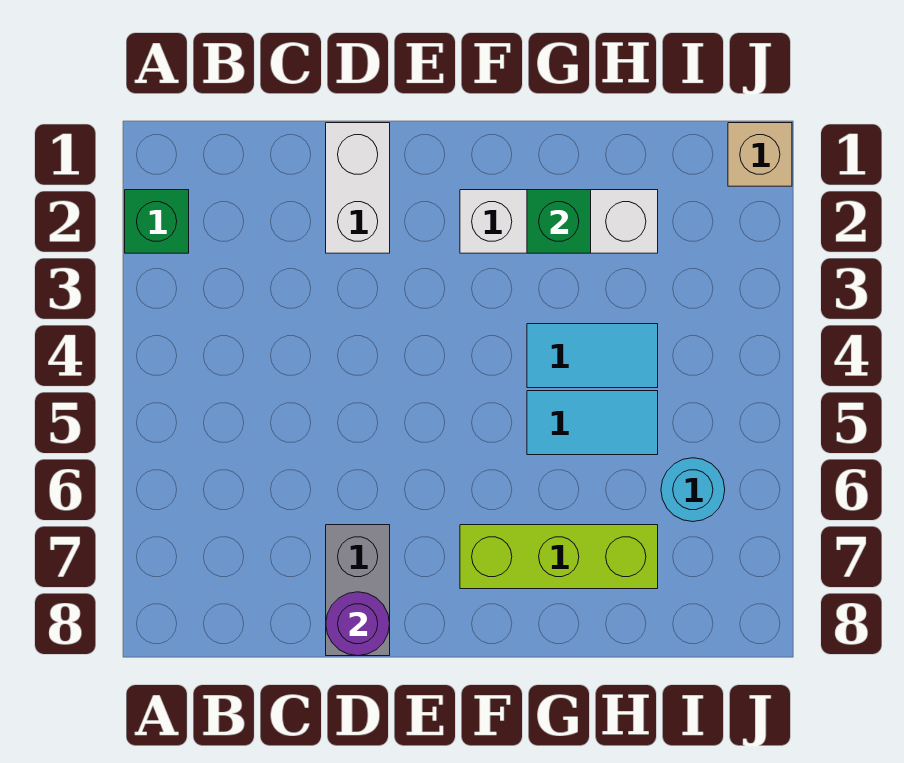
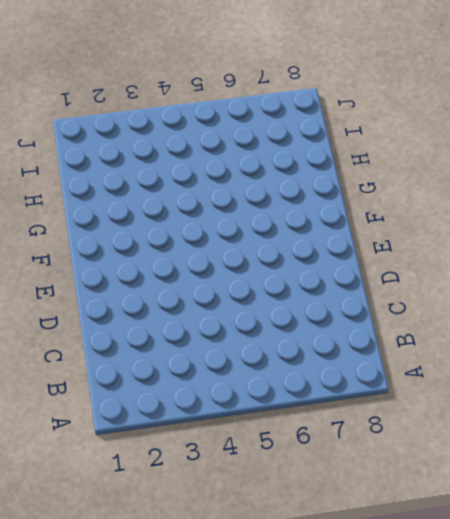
none -> green brick A2 level 1
none -> white brick D1:D2 level 1

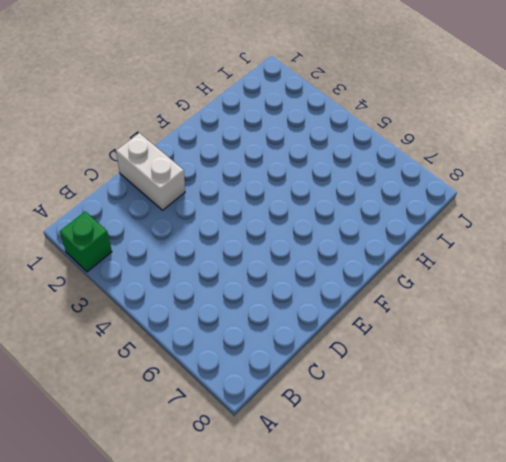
none -> grey brick D7:D8 level 1
none -> white brick F2:H2 level 1

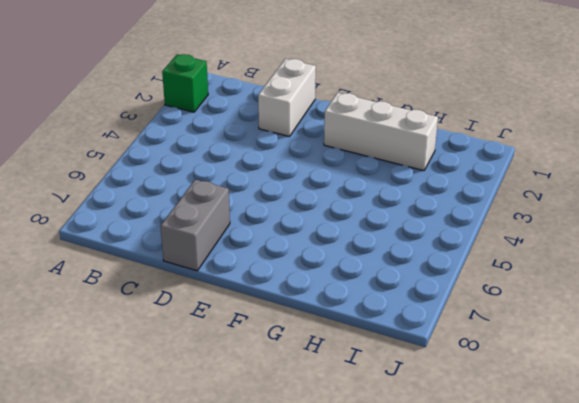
none -> lime brick F7:H7 level 1
none -> cyan tile G4:H4 level 1

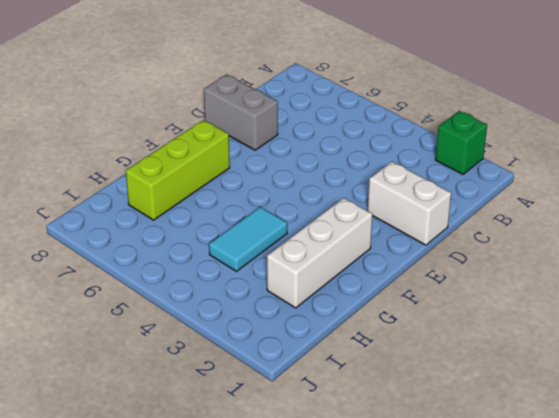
none -> cyan tile G5:H5 level 1
none -> cyan round brick I6 level 1

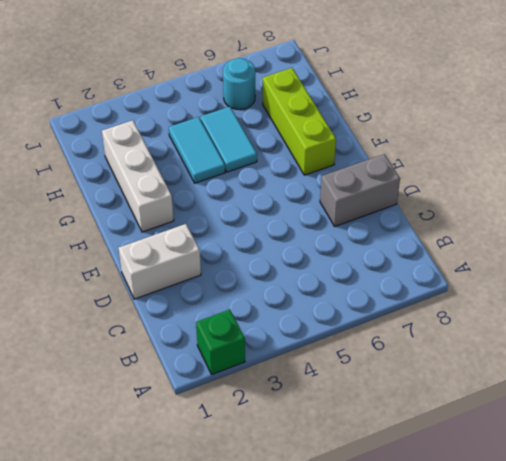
none -> tan brick J1 level 1
none -> purple round brick D8 level 2

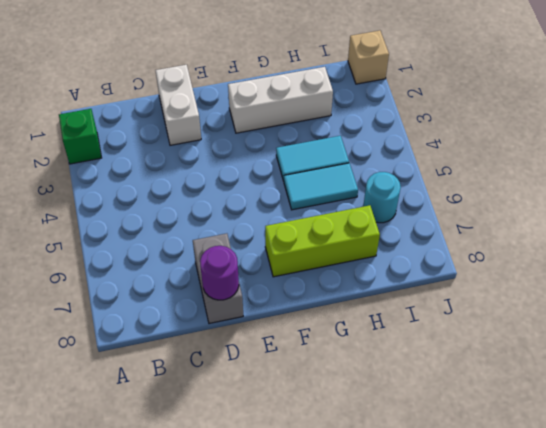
none -> green brick G2 level 2

